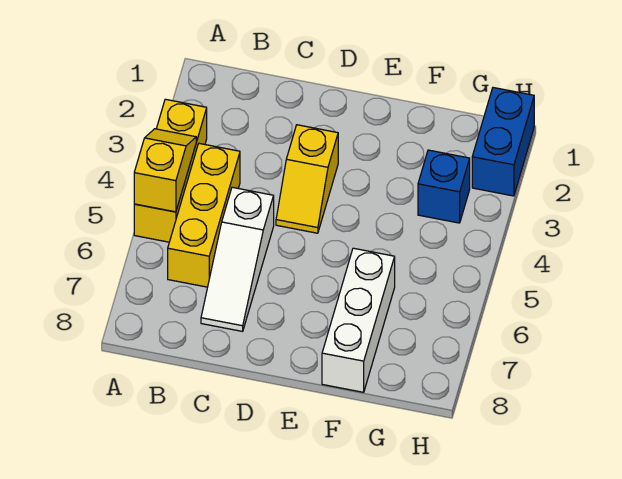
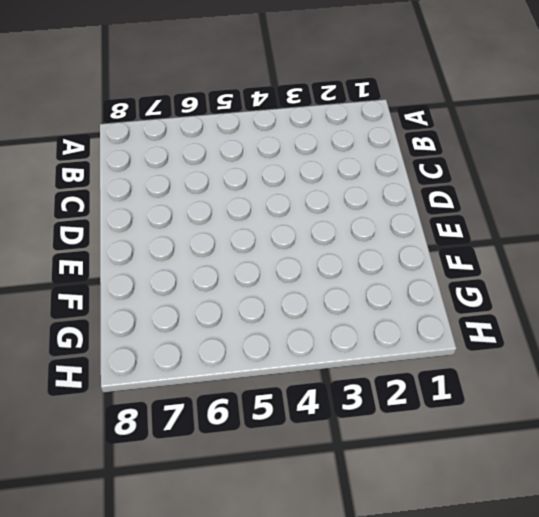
none -> yellow brick A3:A5 level 1
none -> yellow brick B4:B6 level 1

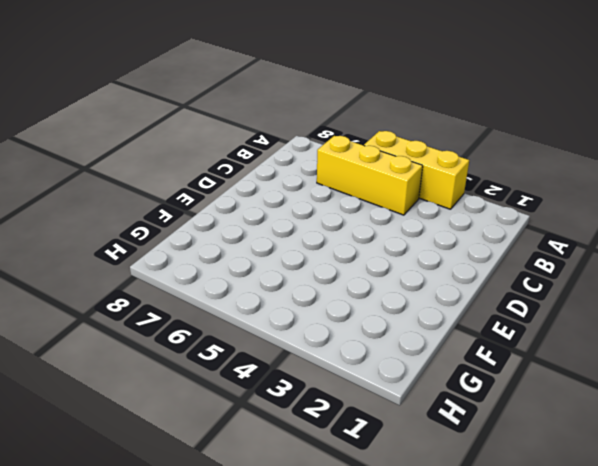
none -> white slope C5:C7 level 1 top 5
none -> yellow slope D3:D4 level 1 top 3

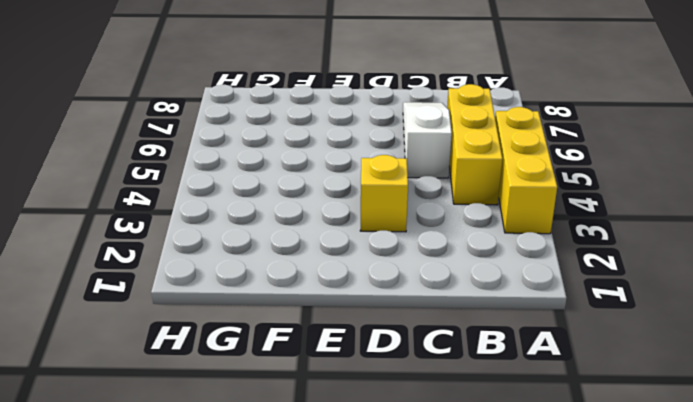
none -> white brick F6:F8 level 1
none -> blue brick G3 level 1

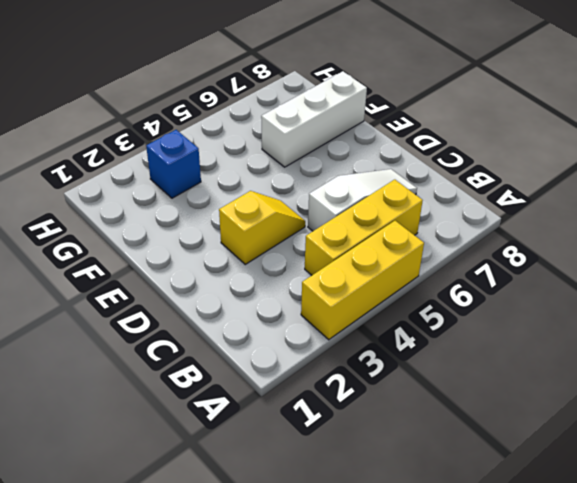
none -> blue brick H1:H2 level 1
none -> yellow slope A4:A5 level 2 top 5

